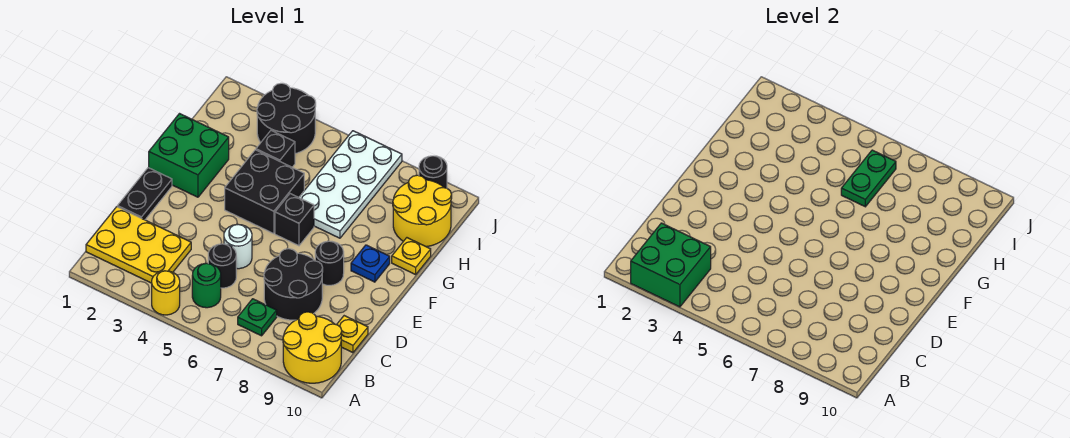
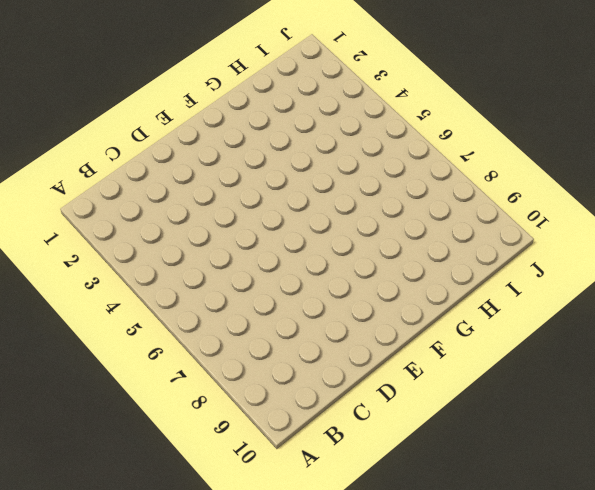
none -> yellow round brick A4 level 1
none -> yellow round brick A9:B10 level 1
none -> yellow plate B1:C3 level 1

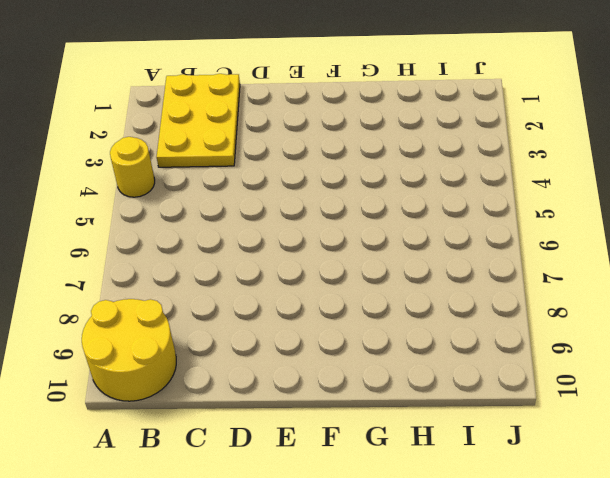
none -> green round brick B5 level 1
none -> green plate B7 level 1
none -> black round brick C5 level 1

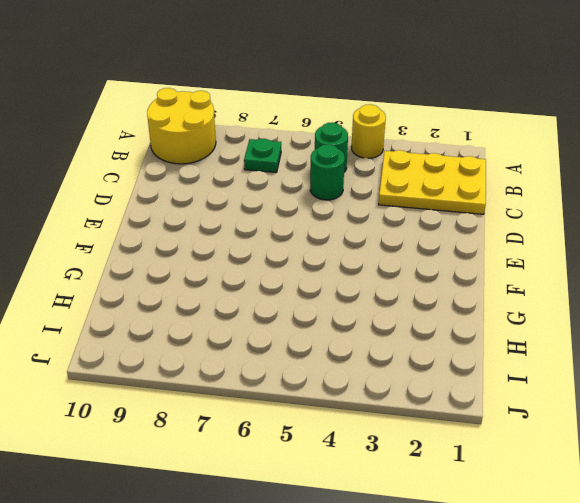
green round brick C5 level 1 -> black round brick C5 level 1
none -> black round brick C7:D8 level 1
none -> yellow plate C10 level 1
none -> black plate D1:E1 level 1

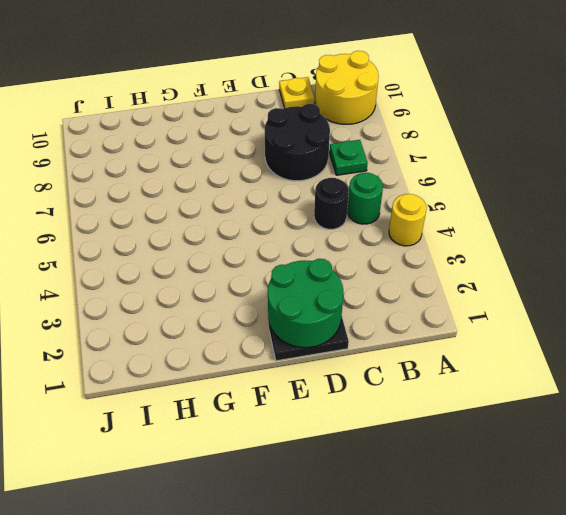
green round brick D1:E2 level 2 -> none
none -> yellow plate B1:C3 level 1
none -> white round brick D5 level 1
none -> black round brick E8 level 1

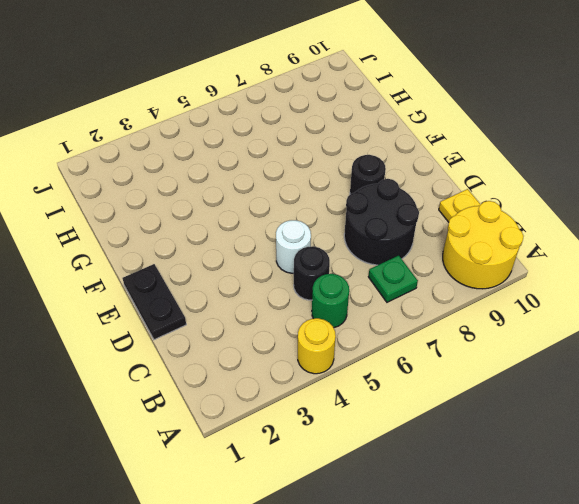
none -> yellow plate B1:C3 level 1
none -> green brick F1:G2 level 1
none -> black brick F4:G5 level 1

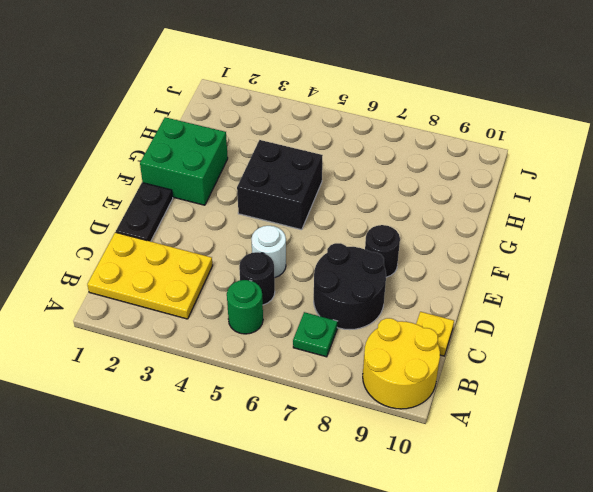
none -> yellow round brick A4 level 1
none -> black brick F6 level 1
none -> blue plate F9 level 1

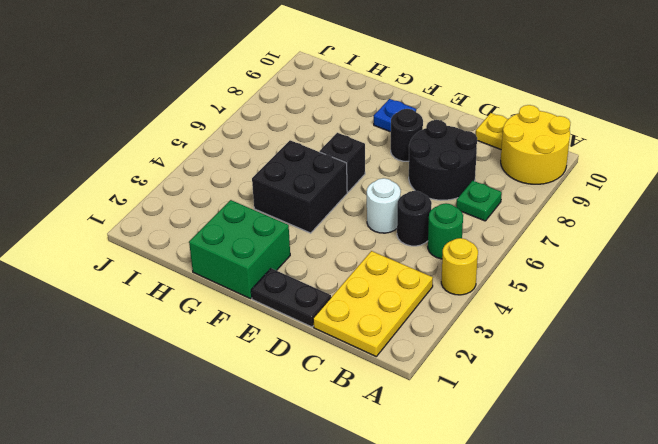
none -> white plate G6:J7 level 1
none -> yellow plate G10 level 1
none -> black brick H4 level 1

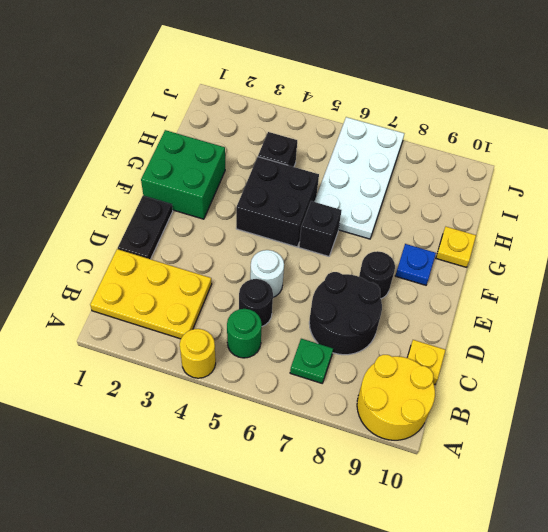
none -> yellow round brick H9:I10 level 1
none -> black round brick I3:J4 level 1
none -> black round brick J9 level 1

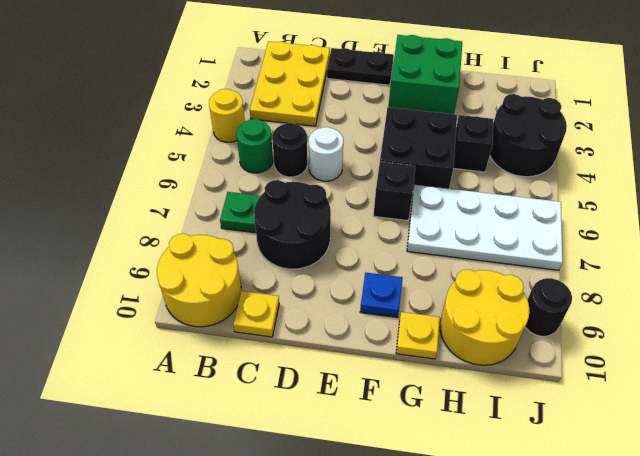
none -> black round brick E8 level 1
none -> green brick A2:B3 level 2
none -> green plate H6:I6 level 2

